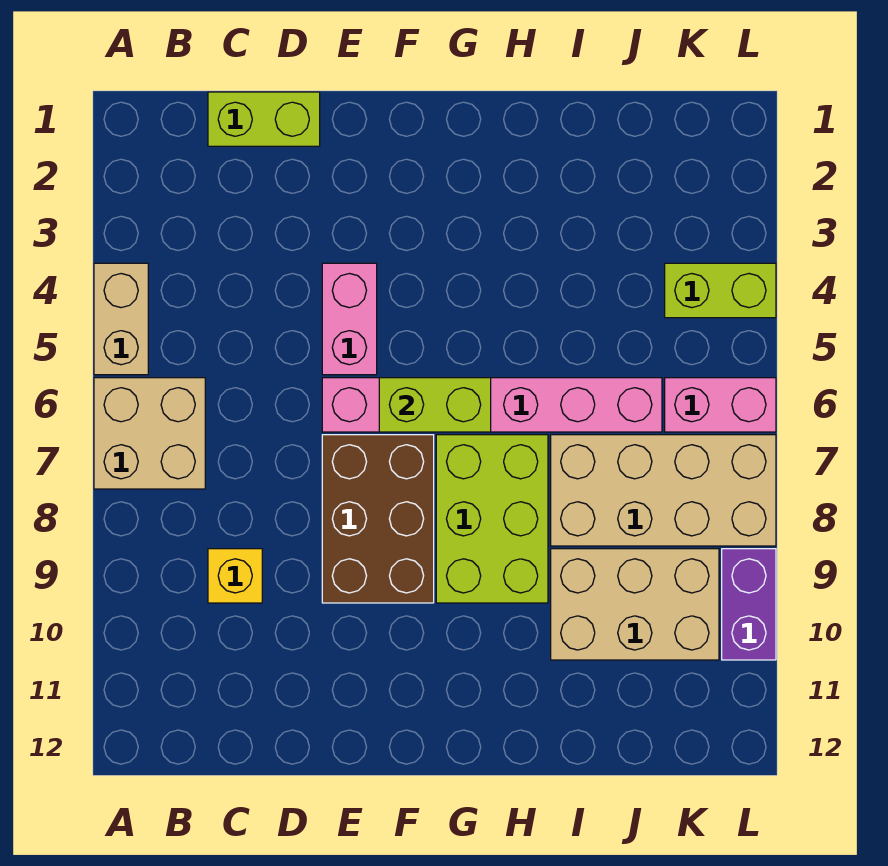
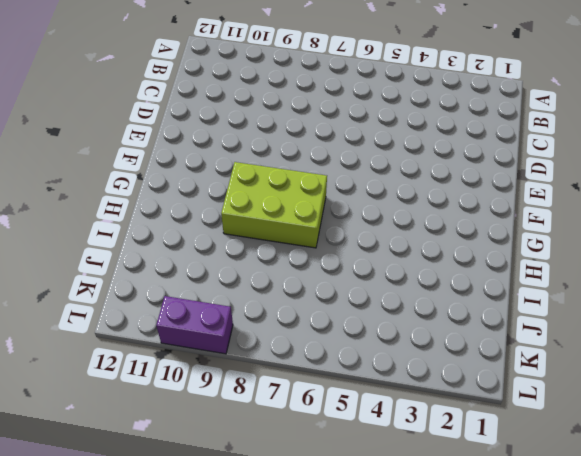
none -> tan brick A4:A5 level 1
none -> tan brick A6:B7 level 1
none -> lime brick C1:D1 level 1

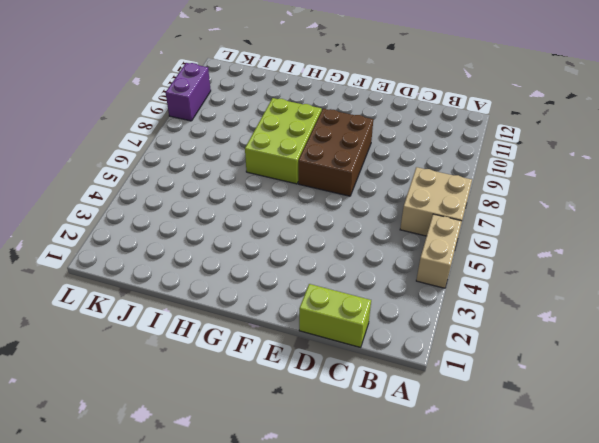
none -> yellow brick C9 level 1
none -> pink brick E4:E5 level 1
none -> pink brick E6:J6 level 1

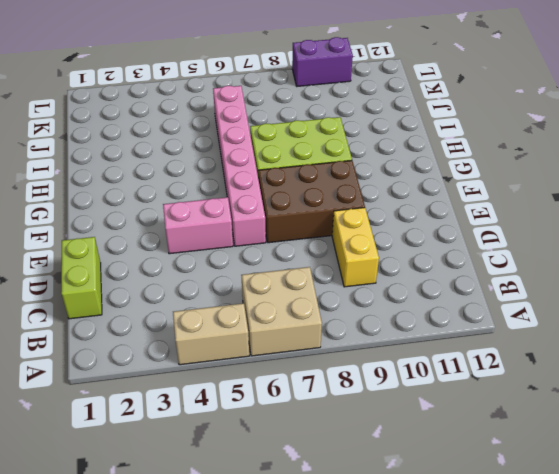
yellow brick C9:D9 level 1 -> yellow brick C9 level 1
none -> tan brick I7:L8 level 1
none -> tan brick I9:K10 level 1
none -> lime brick K4:L4 level 1

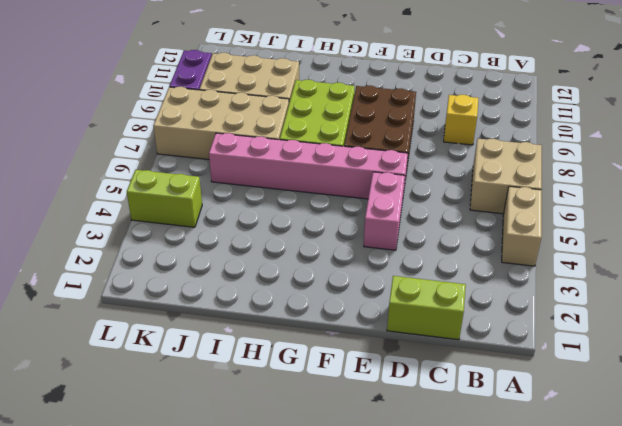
none -> pink brick K6:L6 level 1
none -> lime brick F6:G6 level 2

